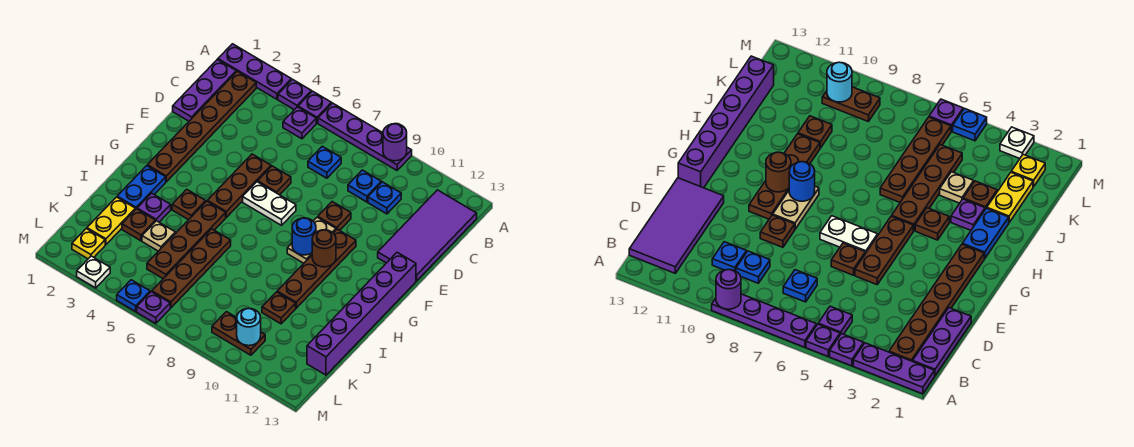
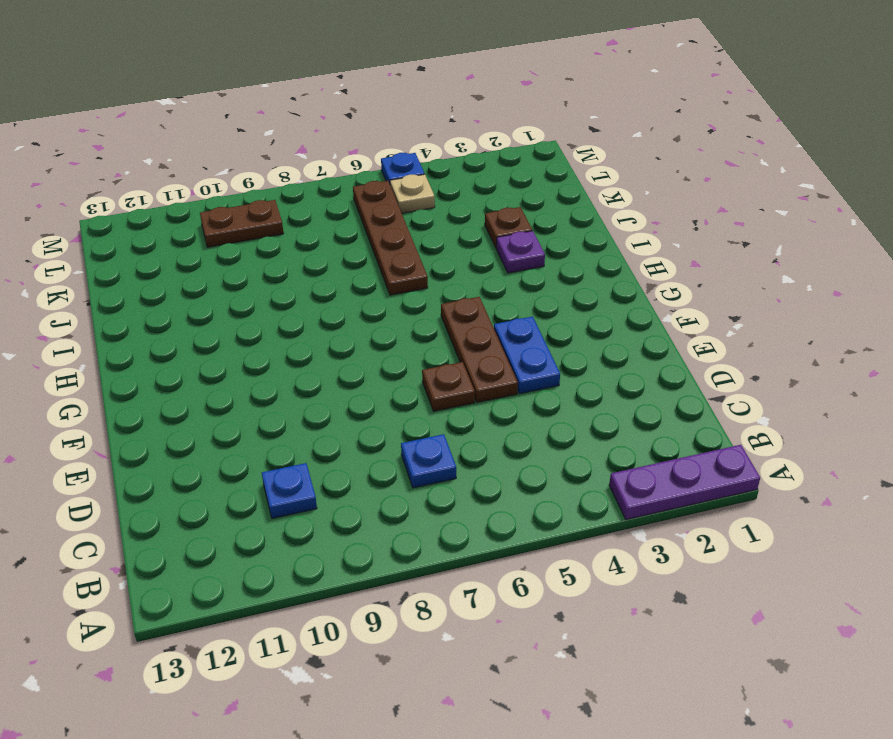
blue plate E4:F4 level 1 -> blue plate H2:I2 level 1
tan plate L5 level 1 -> tan plate J4 level 1
none -> purple plate A4 level 1
none -> purple plate A5 level 1
none -> purple plate A6:A9 level 1
none -> purple plate B1:D1 level 1

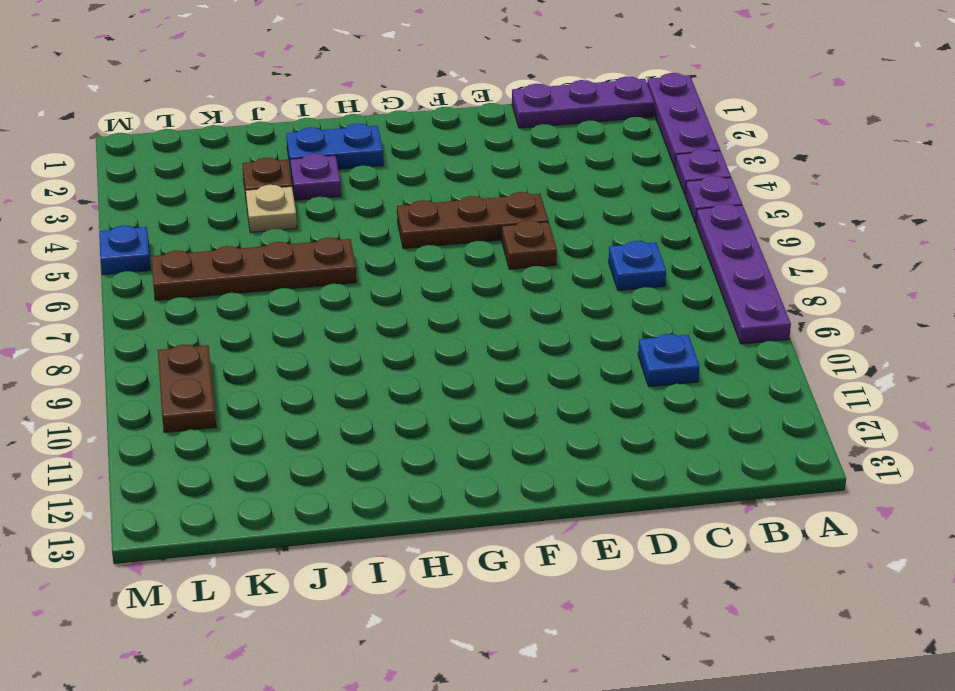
none -> brown plate B2:G2 level 1
none -> purple plate B5 level 1
none -> purple tile B12:E13 level 1
none -> blue plate C9 level 1

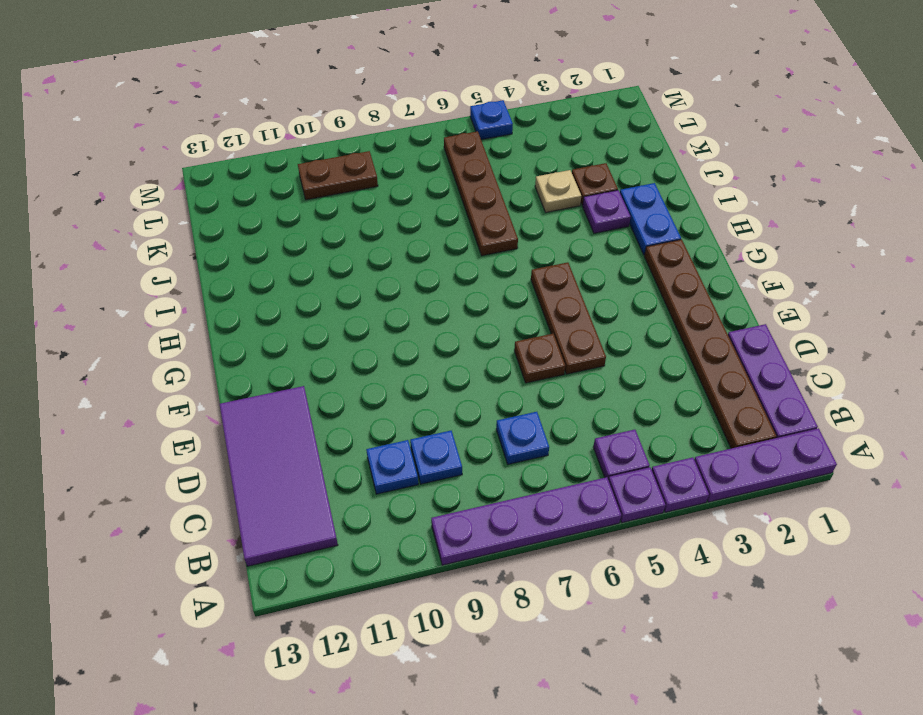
none -> brown plate E9 level 1
none -> white plate F6:F7 level 1
none -> tan plate F9:G9 level 1
none -> brown plate F10:I10 level 1

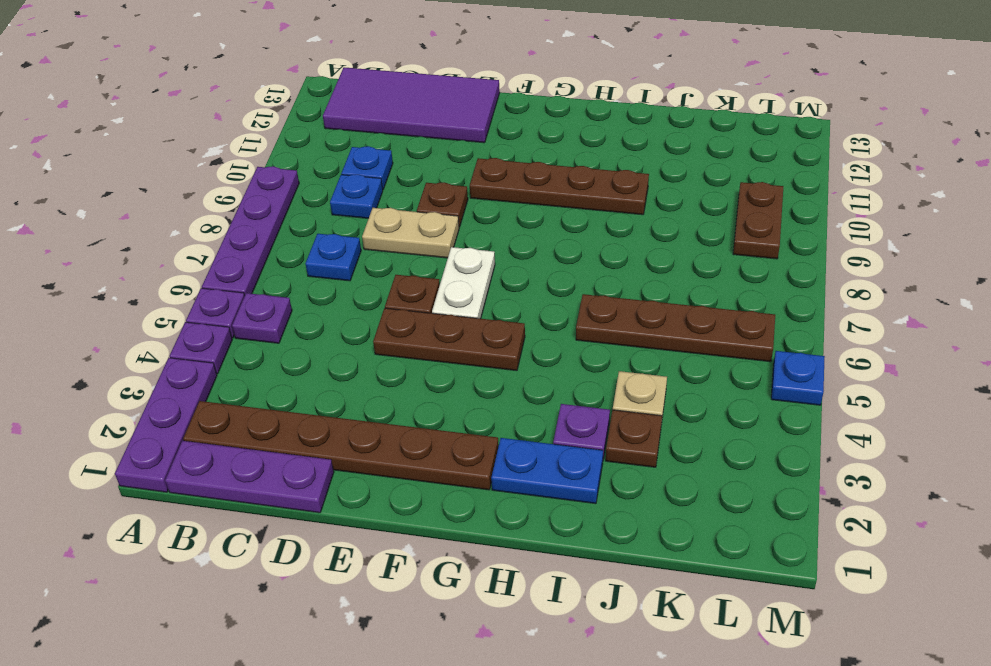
tan plate D8:E8 level 1 -> tan plate F9:G9 level 1
none -> purple brick F13:K13 level 1
none -> brown plate H4 level 1
none -> brown plate H5:K5 level 1
none -> yellow plate J2:K2 level 1

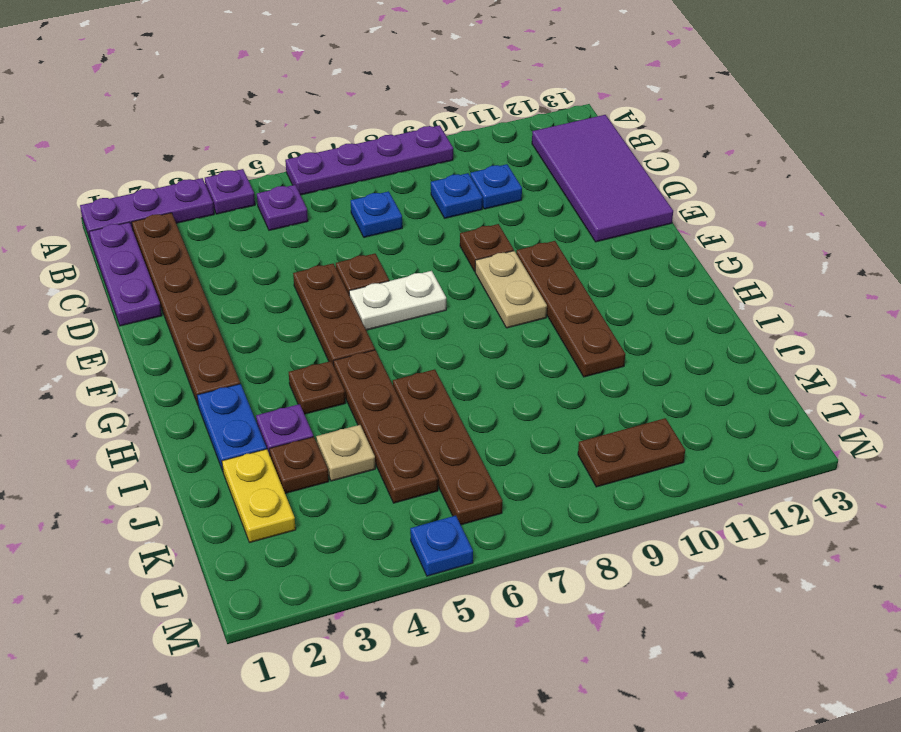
none -> purple plate A5 level 1
none -> purple brick F13:K13 level 1
none -> brown plate J10 level 1
none -> yellow plate L2 level 1

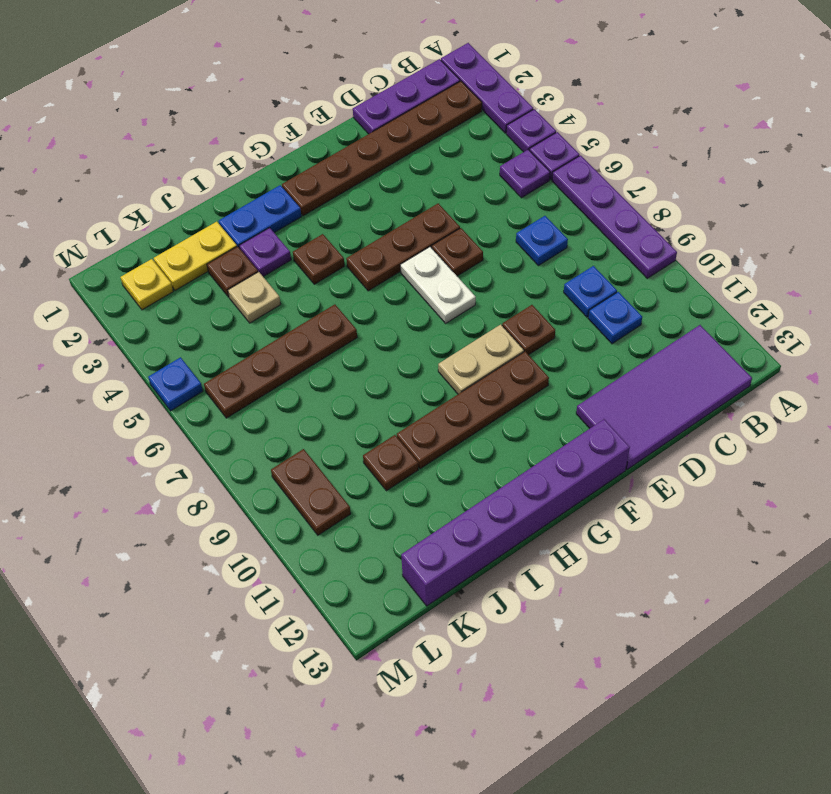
none -> brown plate H5:K5 level 1
none -> white plate M3 level 1
none -> purple plate M6 level 1
none -> purple round brick A9 level 2

